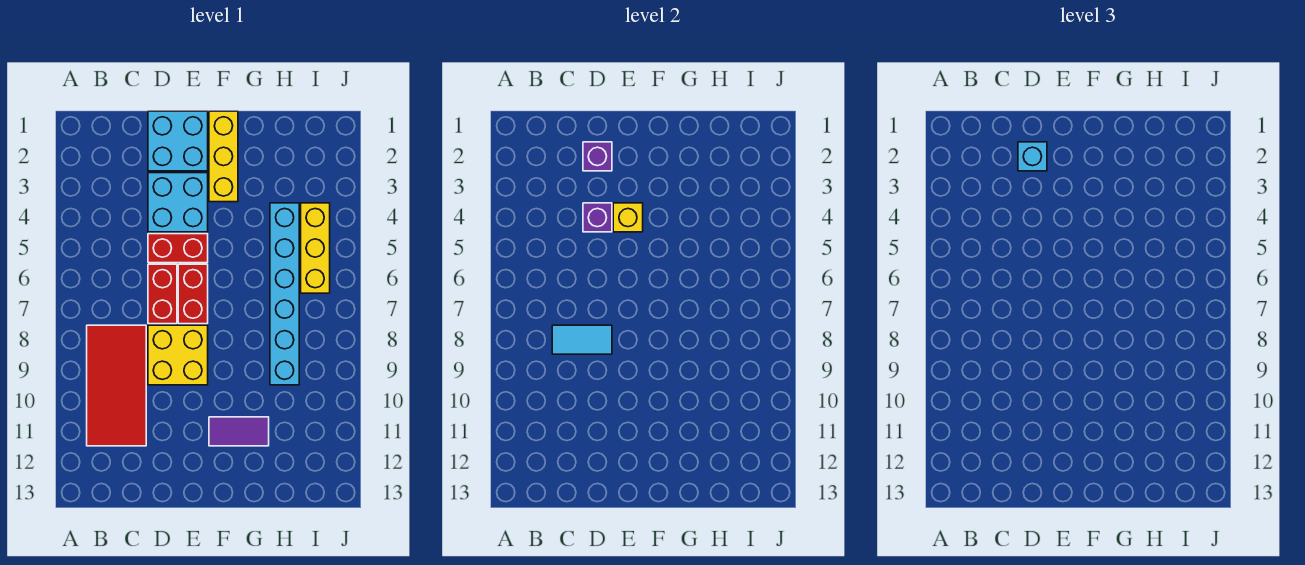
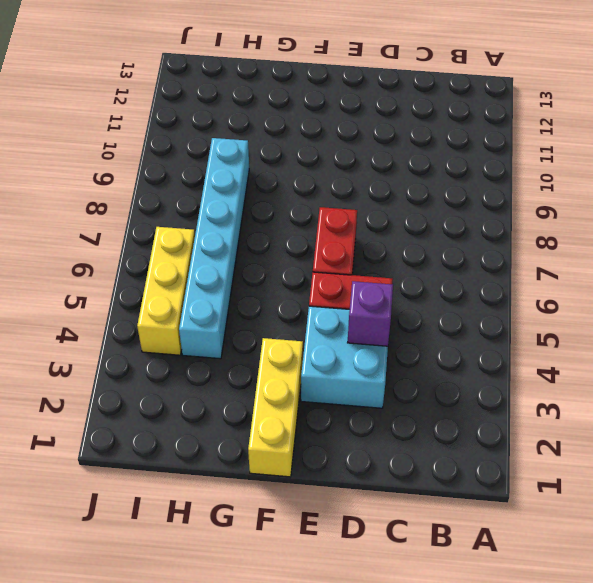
none -> red tile B8:C11 level 1
none -> cyan brick D1:E2 level 1
none -> red brick D6:D7 level 1

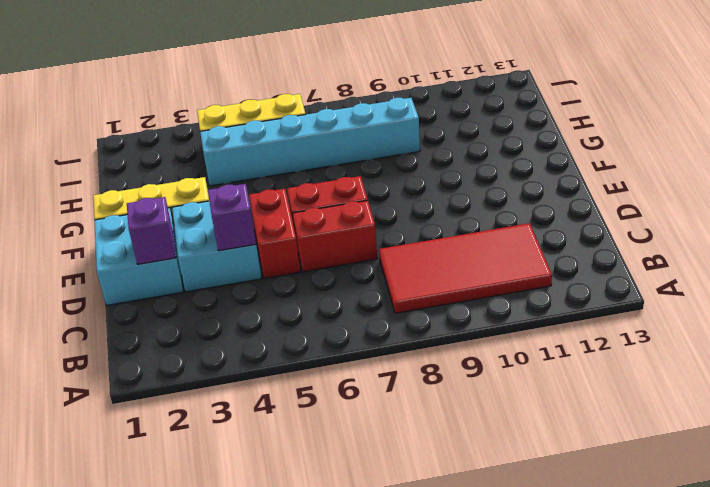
none -> yellow brick D8:E9 level 1
none -> purple tile F11:G11 level 1
none -> cyan tile C8:D8 level 2

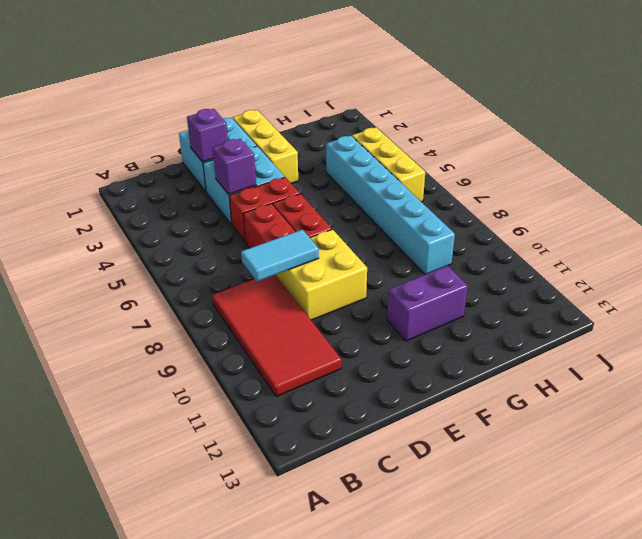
purple brick F11:G11 level 1 -> purple tile F11:G11 level 1
none -> yellow brick E4 level 2
none -> cyan brick D2 level 3

